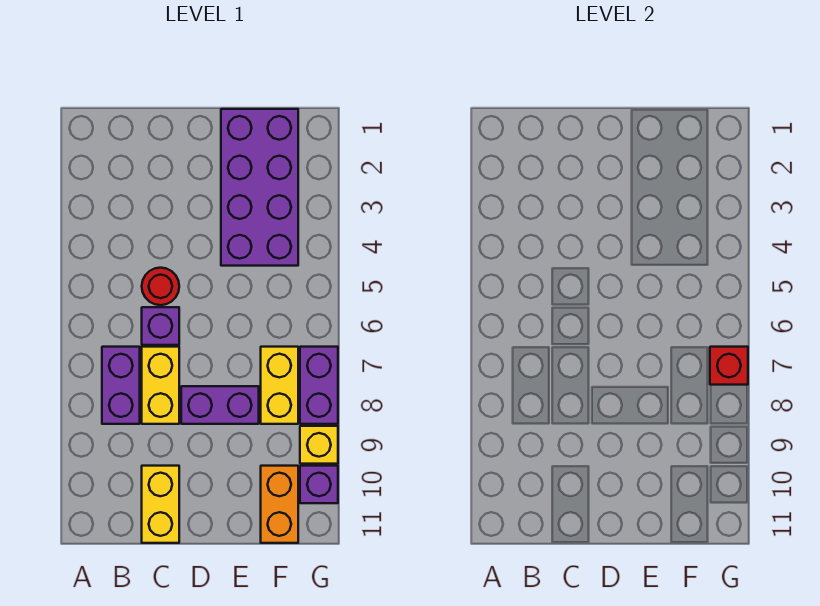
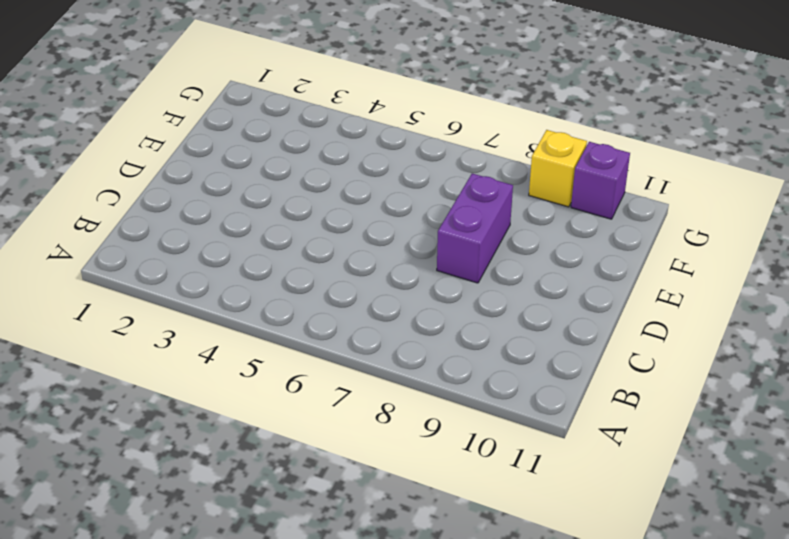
none -> purple brick B7:B8 level 1
none -> red round brick C5 level 1
none -> purple brick C6 level 1

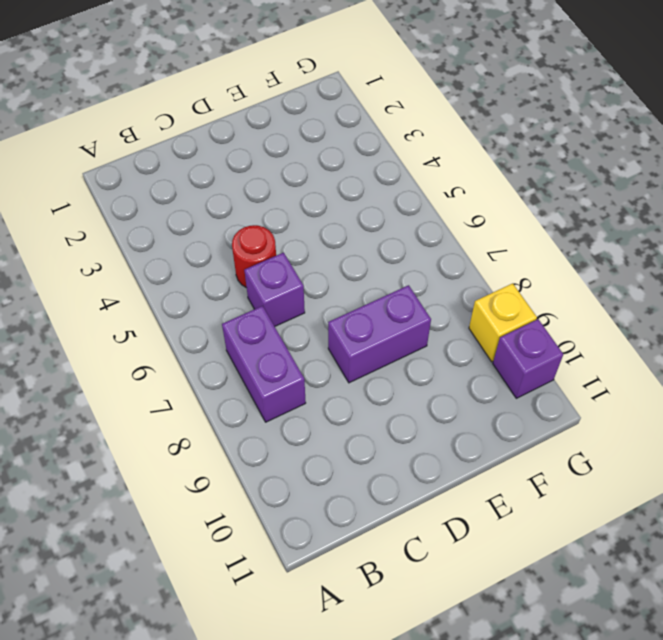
none -> yellow brick C7:C8 level 1
none -> yellow brick C10:C11 level 1
none -> purple brick E1:F4 level 1

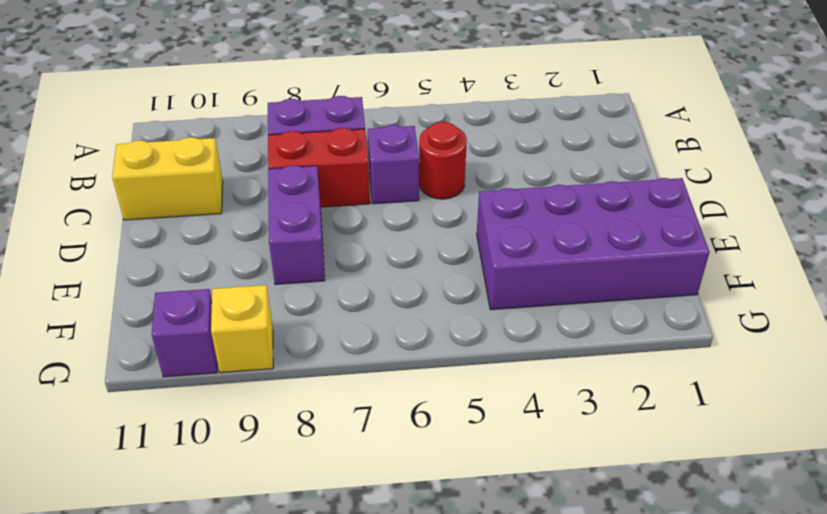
red brick C7:C8 level 1 -> yellow brick C7:C8 level 1
none -> yellow brick F7:F8 level 1
none -> orange brick F10:F11 level 1
none -> purple brick G7:G8 level 1

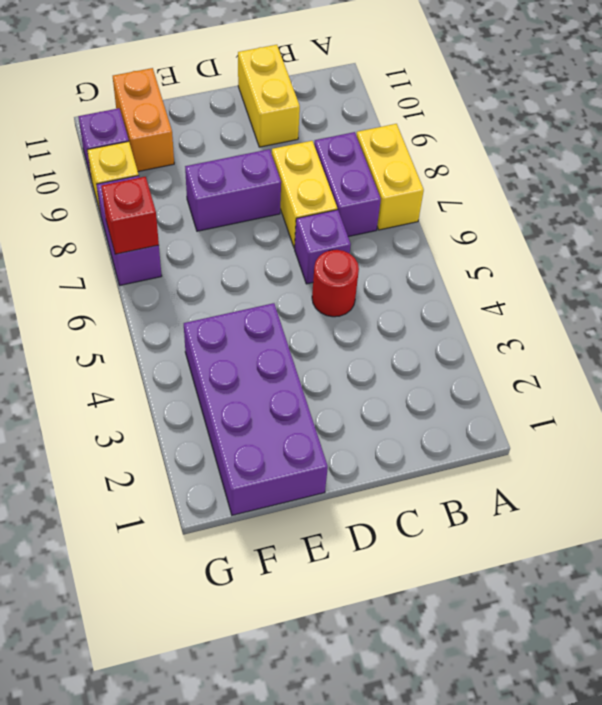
yellow brick A7:A8 level 1 -> yellow brick F7:F8 level 1

